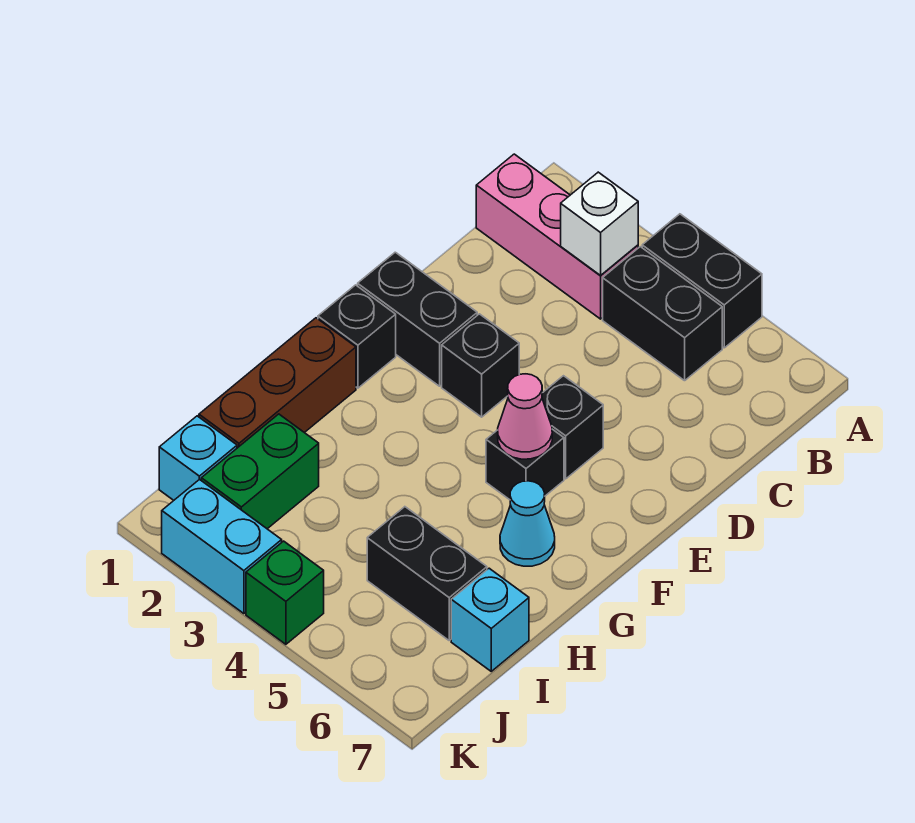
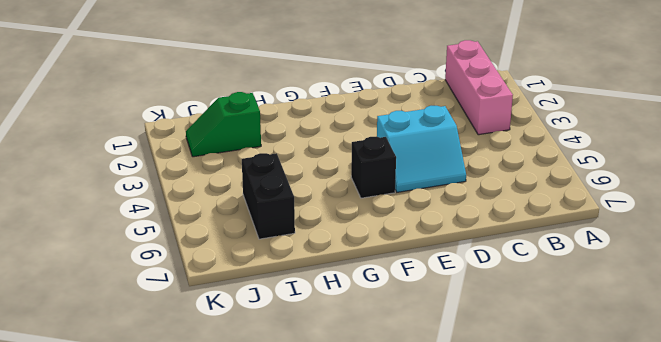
cyan slope D4:E5 level 1 top 4 -> black brick E5 level 1
green slope I2:J2 level 1 top I -> green brick I2:J2 level 1
none -> black brick A4:A5 level 1
none -> black brick B4:B5 level 1
none -> black brick E1:E2 level 1

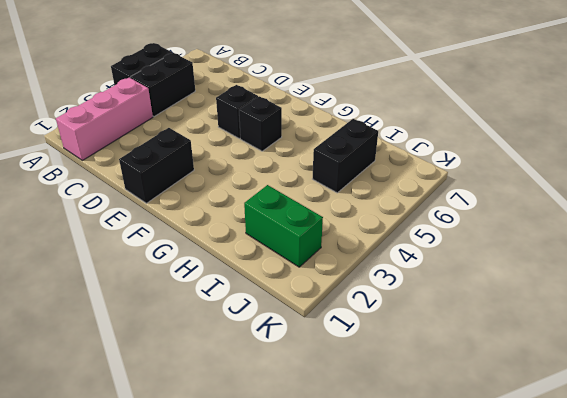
none -> black brick E3 level 1
none -> black brick F1 level 1
none -> brown brick G1:I1 level 1

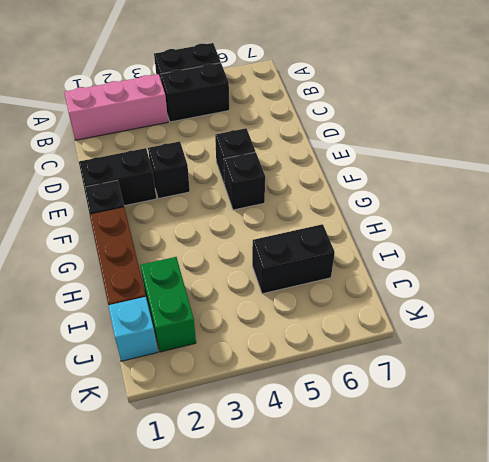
none -> cyan cone G6 level 1
none -> cyan brick I7 level 1
none -> cyan brick K2:K3 level 1

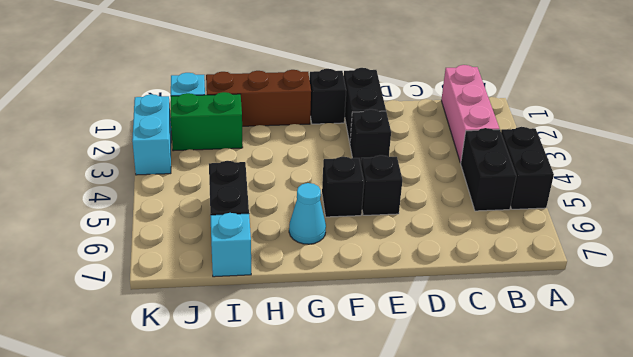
none -> green brick K4 level 1
none -> white brick B3 level 2
none -> pink cone F5 level 2

